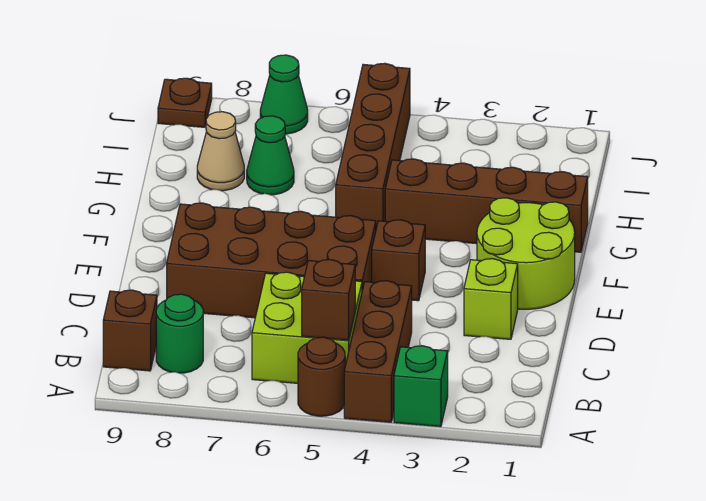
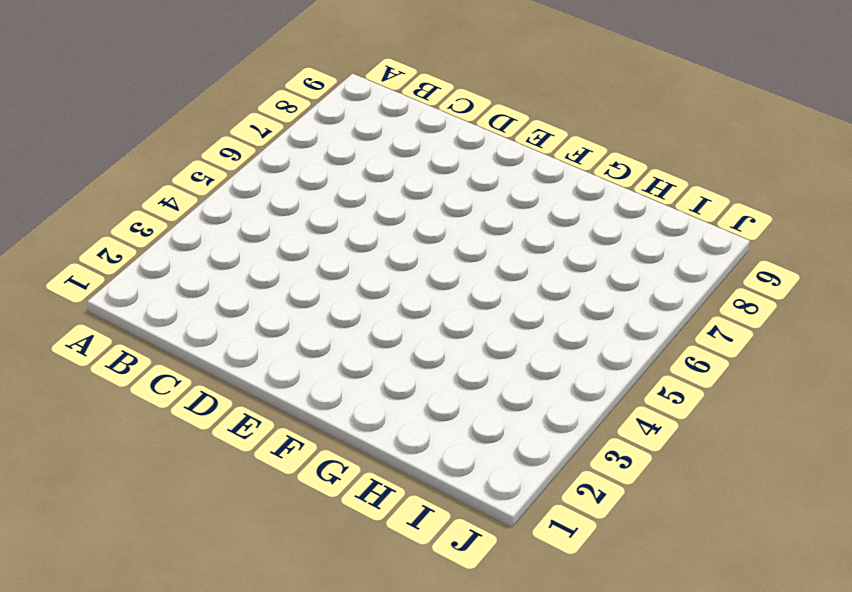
none -> green brick A3 level 1
none -> brown brick A4:C4 level 1
none -> brown round brick A5 level 1

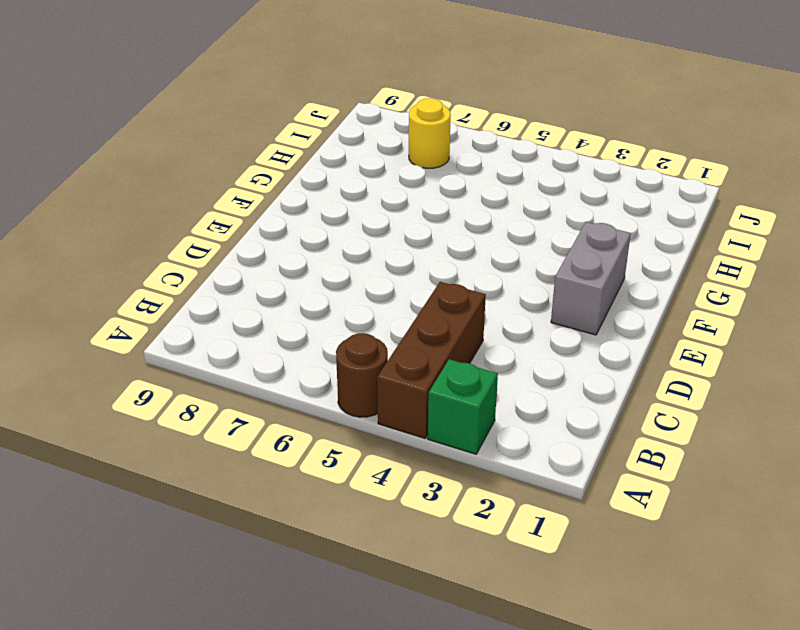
grey brick E2:F2 level 1 -> lime round brick E1:F2 level 1
yellow round brick I7 level 1 -> none
none -> lime brick B5:C6 level 1
none -> green round brick B8 level 1
none -> brown brick B9 level 1

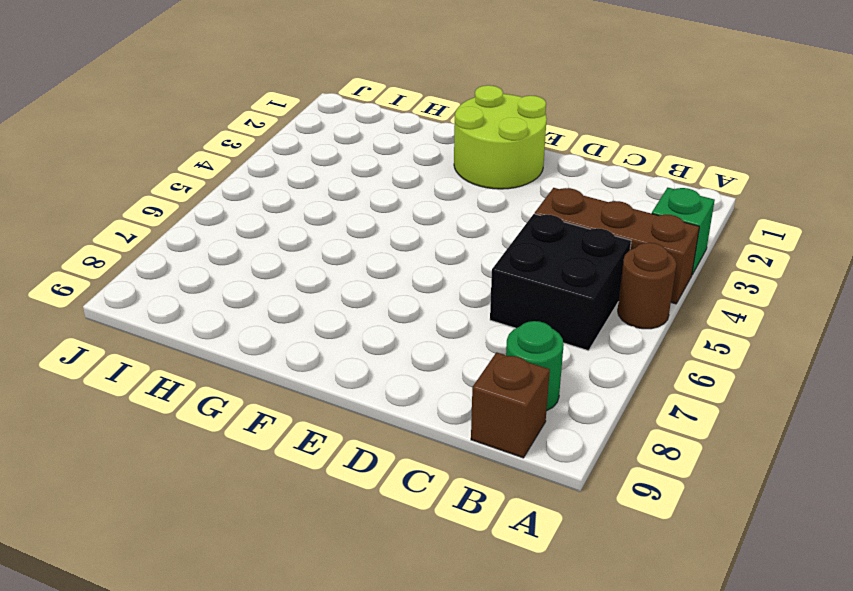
black brick B5:C6 level 1 -> lime brick B5:C6 level 1
none -> lime brick D2 level 1
none -> brown brick D5:E8 level 1
none -> brown brick E4 level 1

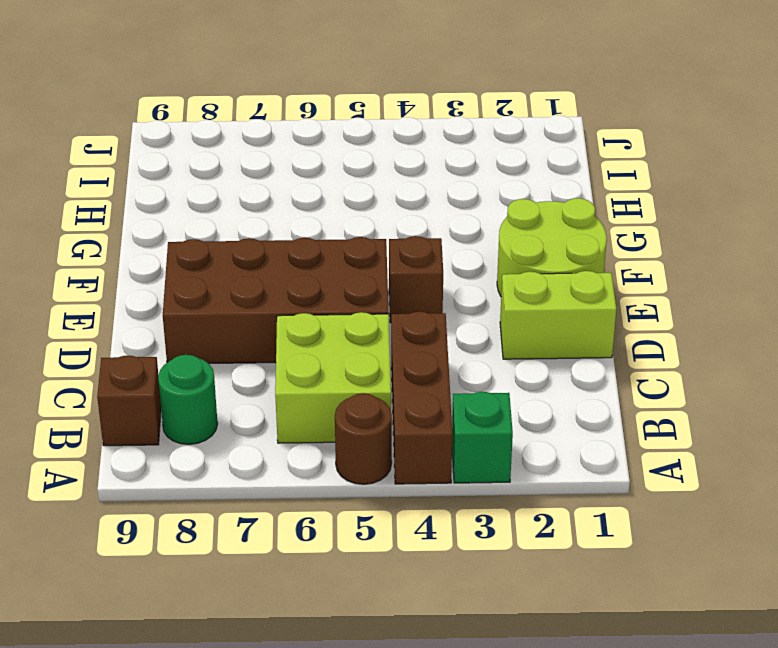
lime brick D1:D2 level 1 -> lime brick D2 level 1
none -> brown brick G1:G4 level 1
none -> brown brick G5:J5 level 1
none -> green cone H7 level 1

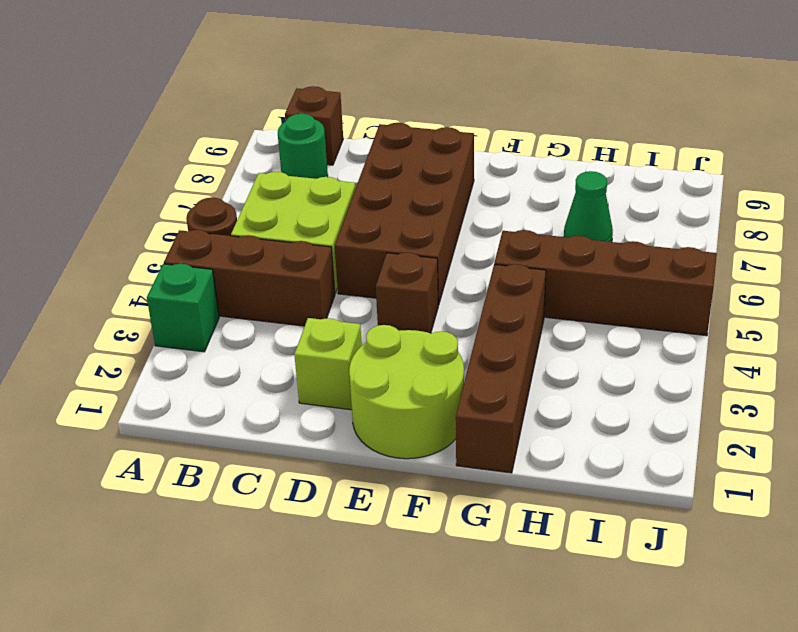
none -> tan cone H8 level 1
none -> green cone J7 level 1
none -> brown plate J9 level 1

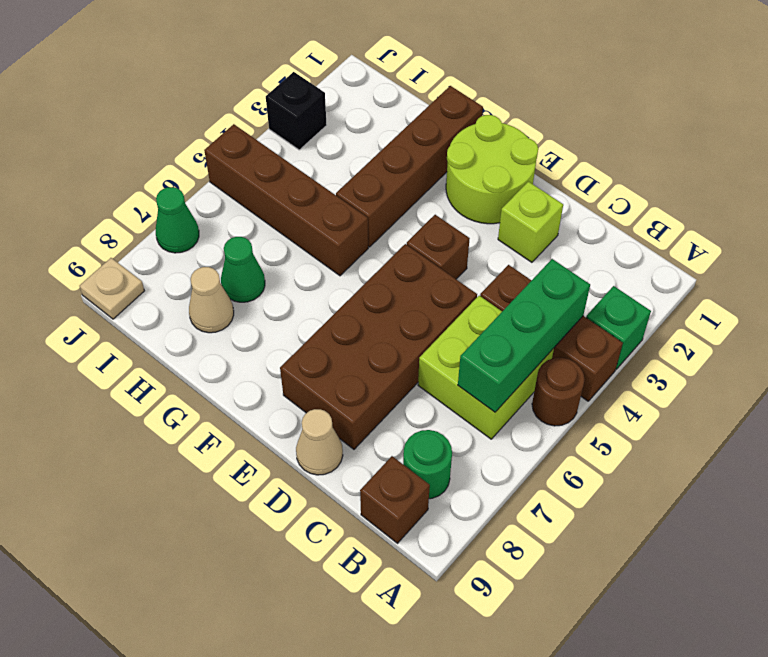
green brick B4:B6 level 2 -> brown brick B5 level 2
tan cone D9 level 1 -> none
black brick J3 level 1 -> none
tan plate J9 level 1 -> brown plate J9 level 1

